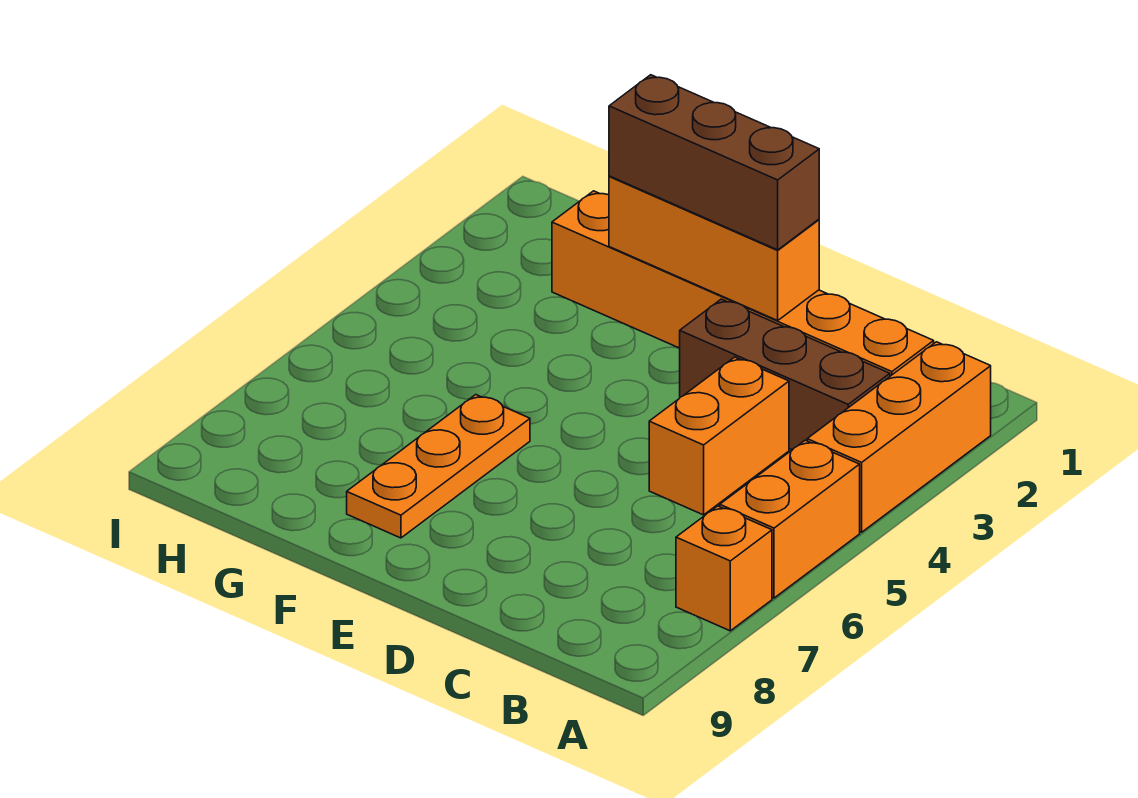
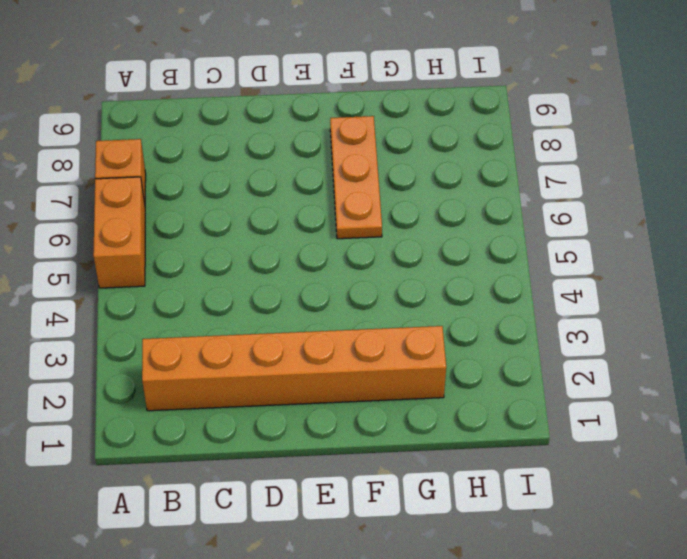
none -> orange brick A2:A4 level 1
none -> brown brick B3:D3 level 1

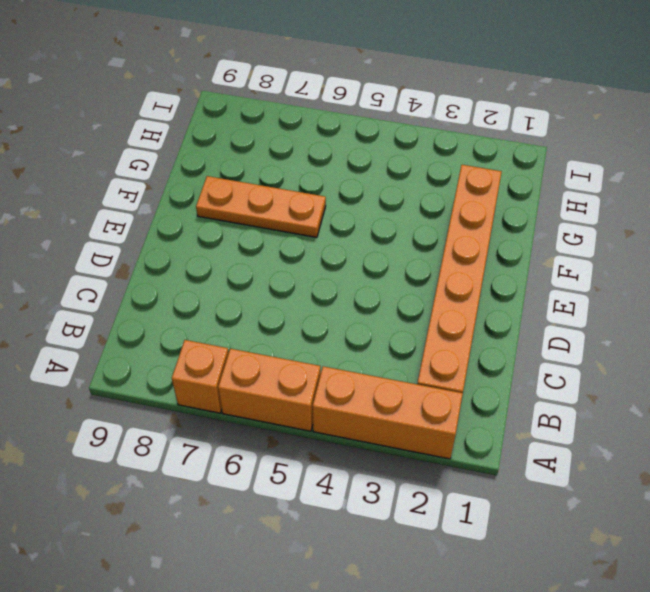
none -> brown brick B3:D3 level 1
none -> orange brick C4:C5 level 1

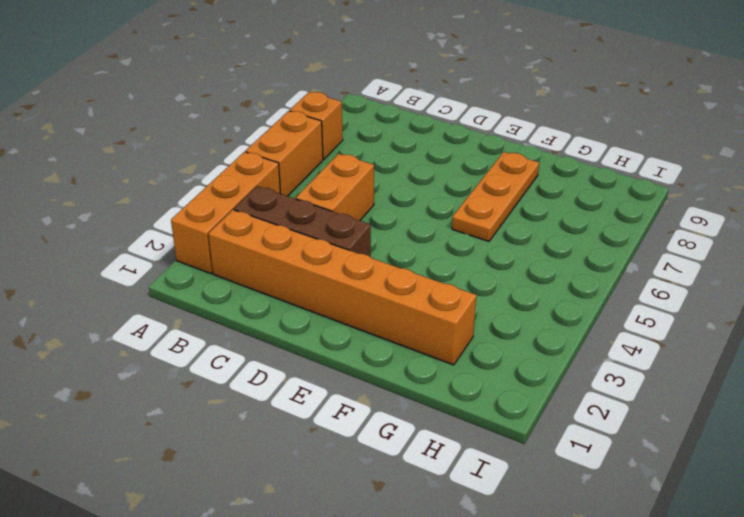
none -> orange brick D2:F2 level 2
none -> brown brick D2:F2 level 3

